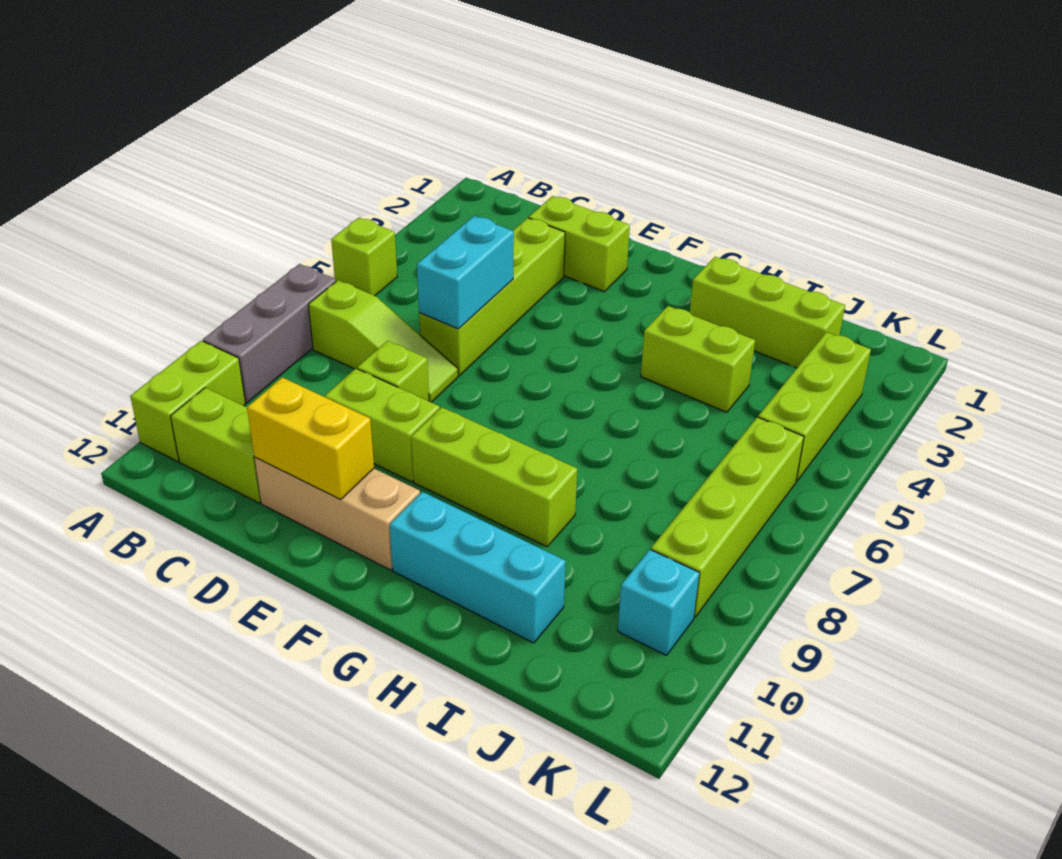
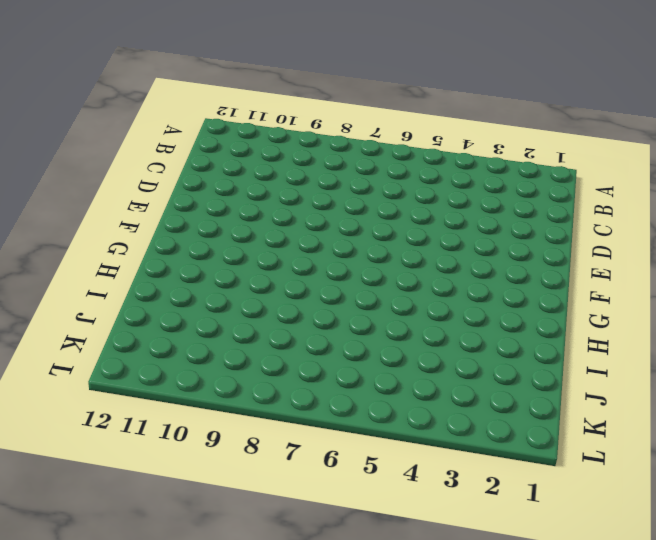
none -> lime brick A5 level 1
none -> grey brick A7:A9 level 1
none -> lime brick A10:A11 level 1

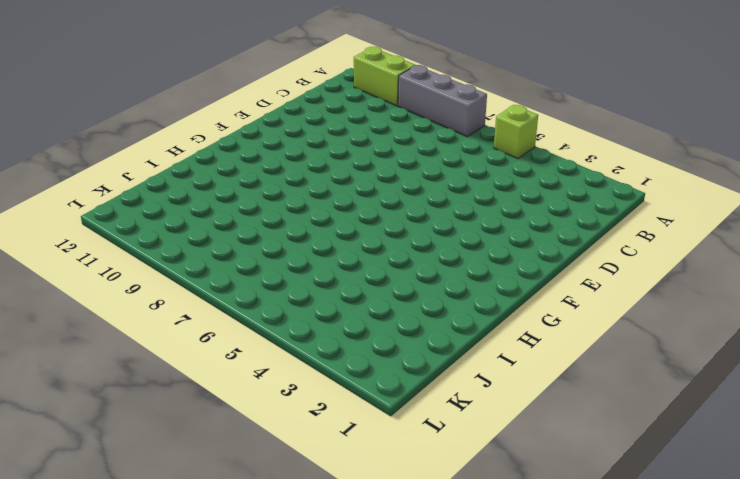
none -> lime slope B7:D7 level 1 top B
none -> lime brick B11:C11 level 1
none -> lime brick D2:E2 level 1

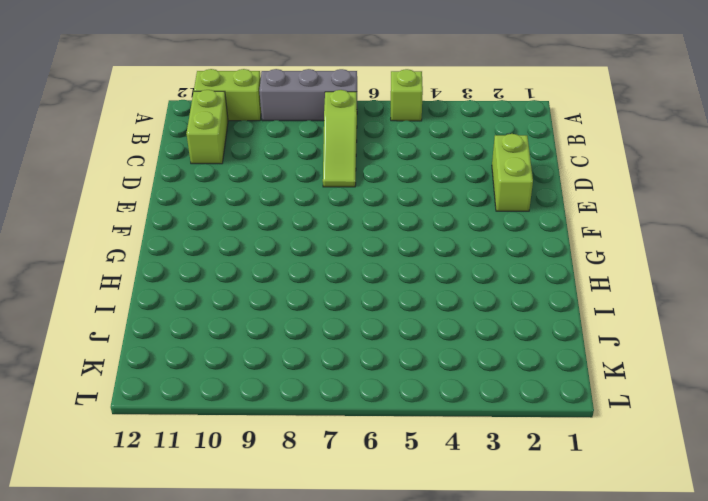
none -> lime brick D3:D6 level 1
none -> lime brick D8 level 1
none -> lime brick D9:E9 level 1

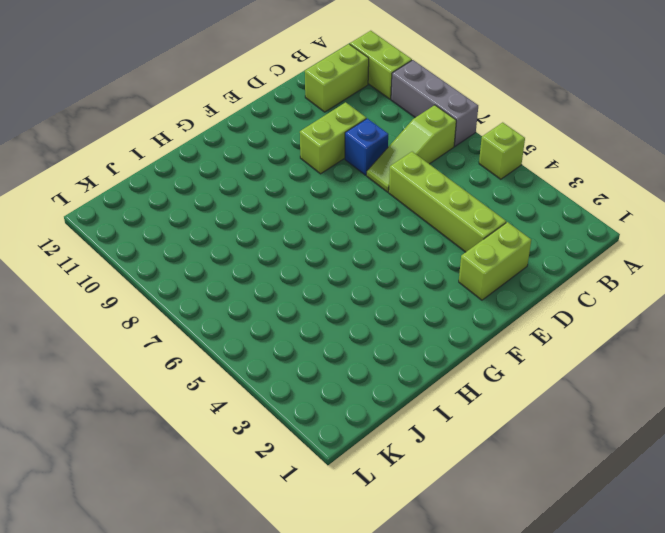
blue brick D8 level 1 -> lime brick D8 level 1
none -> tan brick D11:F11 level 1
none -> lime brick F9:H9 level 1
none -> cyan brick G11:I11 level 1

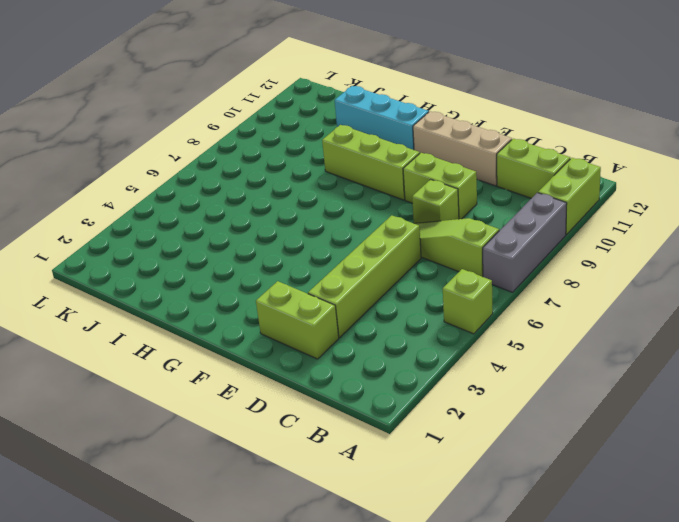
none -> lime brick H2:J2 level 1
none -> lime brick H4:I4 level 1
none -> lime brick K3:K5 level 1

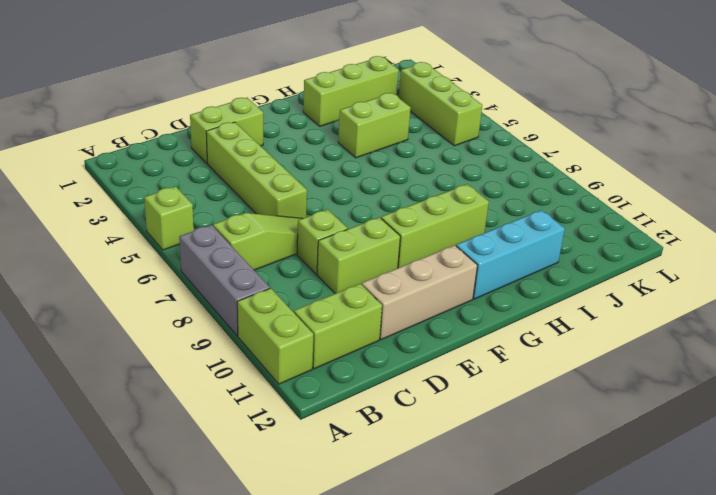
none -> lime brick K6:K9 level 1
none -> cyan brick K10 level 1
none -> cyan brick D5:D6 level 2

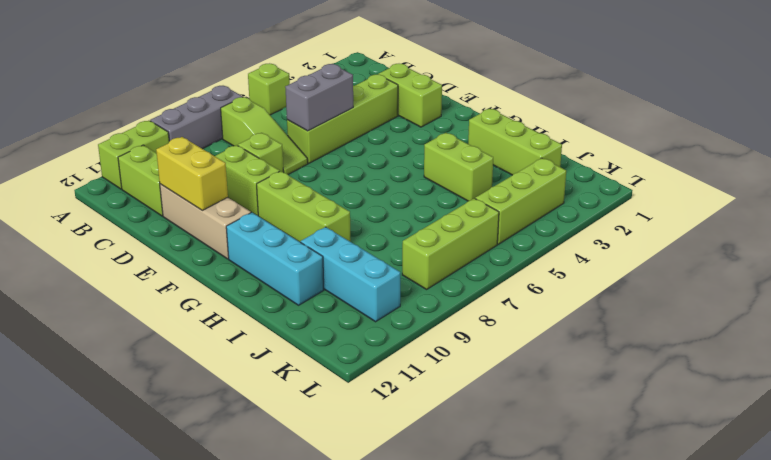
grey brick D5:D6 level 2 -> cyan brick D5:D6 level 2
cyan brick I10:K10 level 1 -> cyan brick K10 level 1
lime brick K6:K8 level 1 -> lime brick K6:K9 level 1

